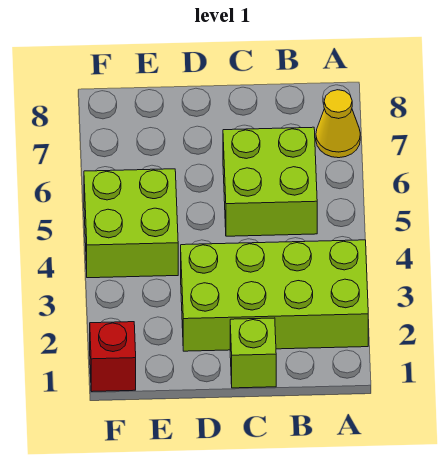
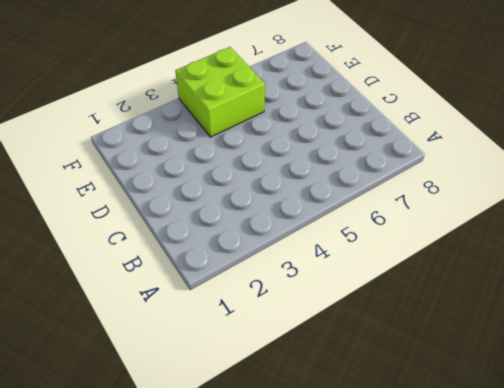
none -> lime brick A2:D3 level 1
none -> yellow cone A7 level 1

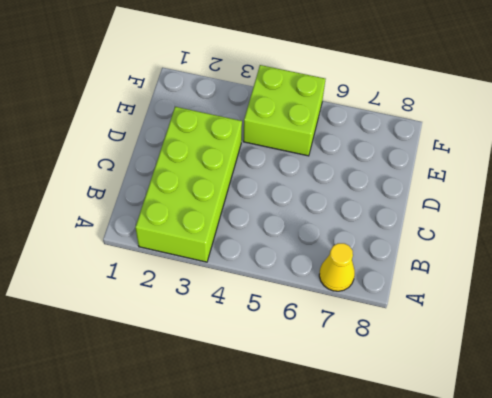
none -> lime brick B5:C6 level 1
none -> lime brick C1 level 1

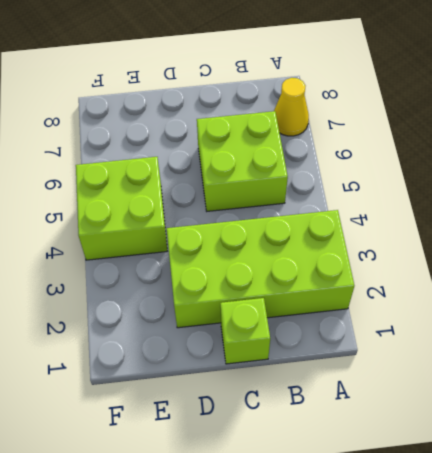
none -> red brick F1 level 1

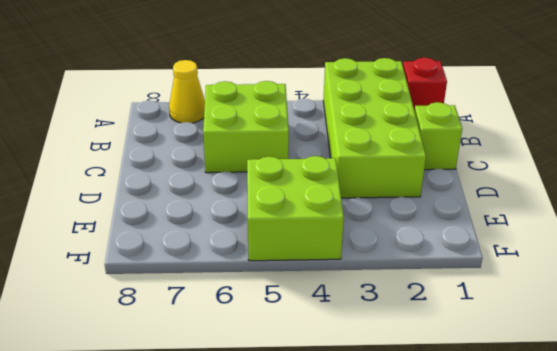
red brick A1 level 1 -> red brick F1 level 1

